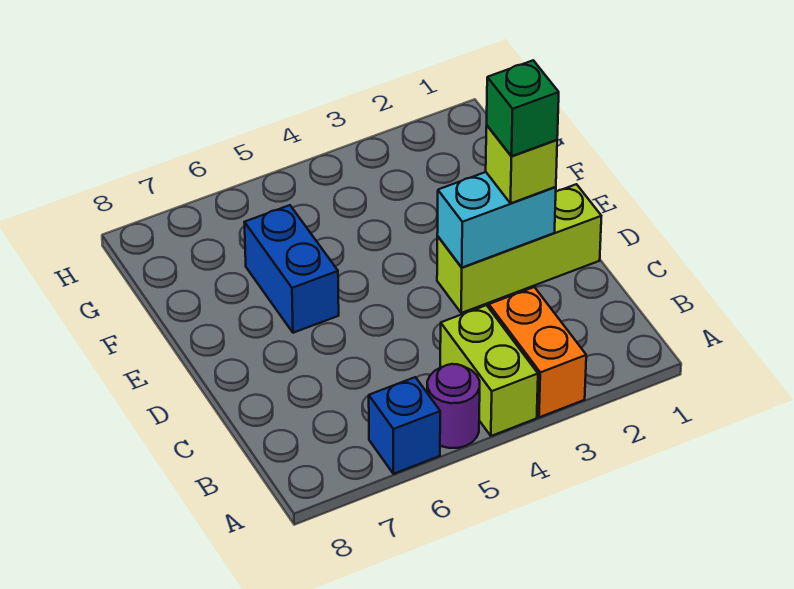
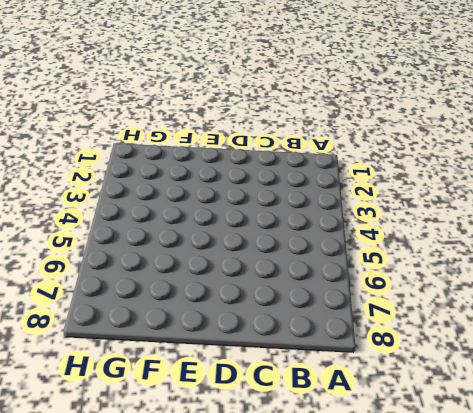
none -> orange brick A3:B3 level 1
none -> lime brick A4:B4 level 1

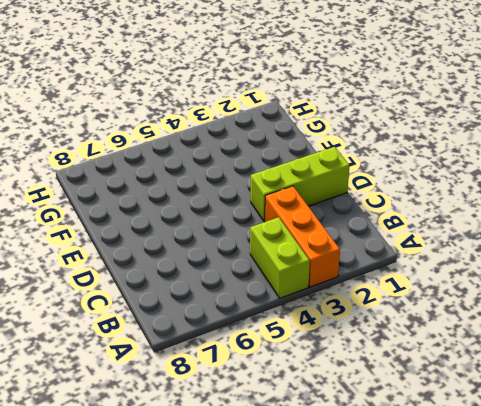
orange brick A3:C3 level 1 -> orange brick A3:B3 level 1
none -> purple round brick A5 level 1
none -> blue brick A6 level 1

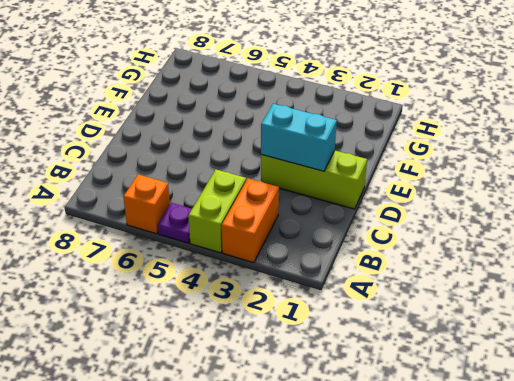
purple plate A5 level 1 -> purple round brick A5 level 1
orange brick A6 level 1 -> blue brick A6 level 1
none -> blue brick E6:F6 level 1
none -> lime brick D2 level 3

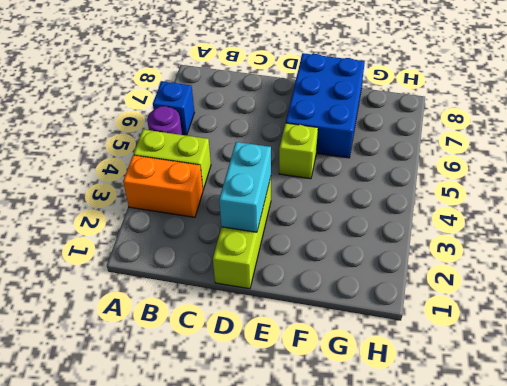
lime brick E5 level 1 -> lime brick D2 level 3
blue brick E6:F8 level 1 -> blue brick E6:F6 level 1
none -> green brick D2 level 4

